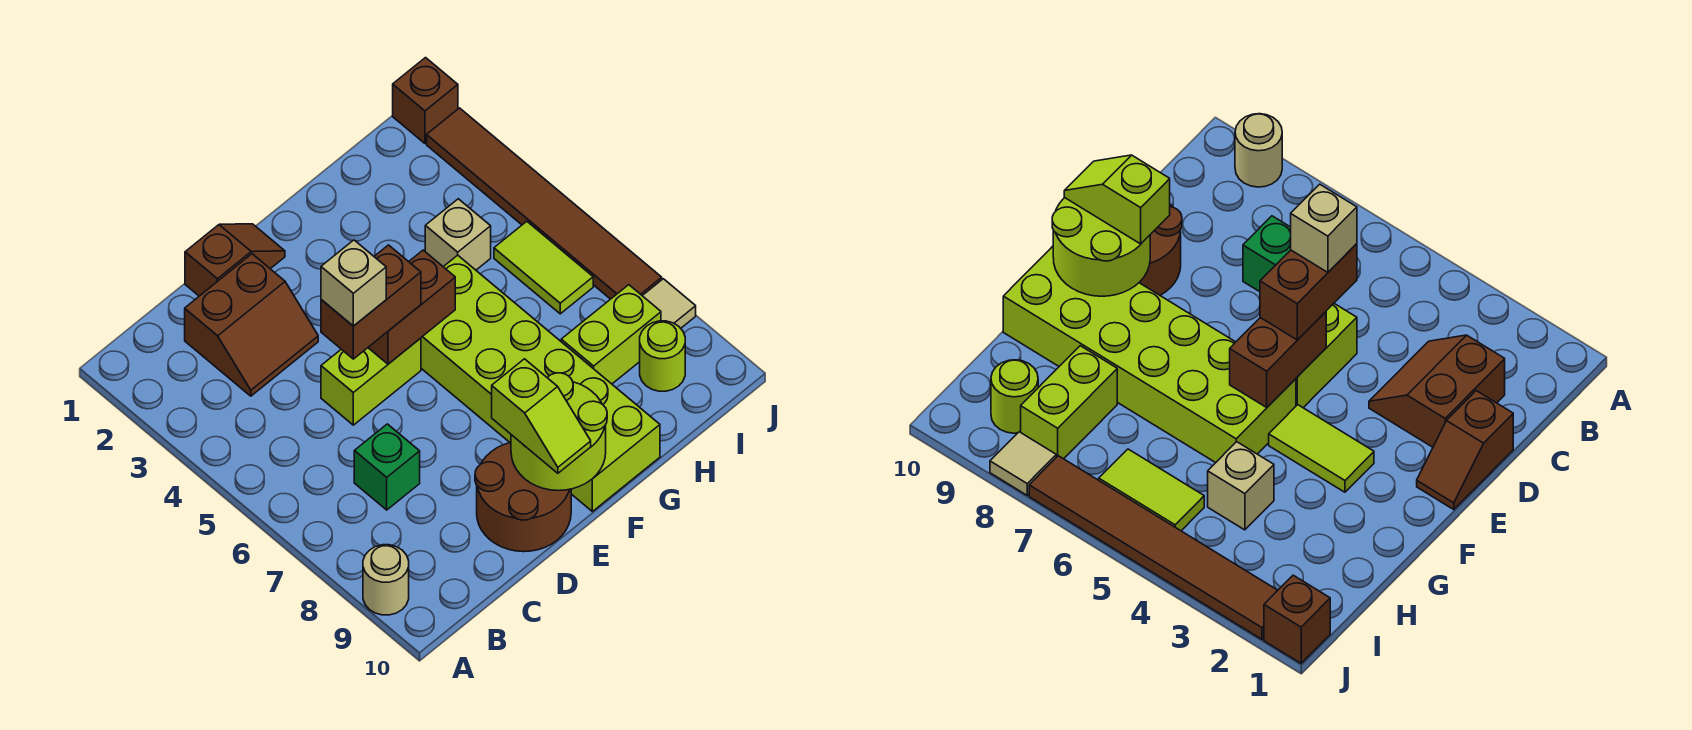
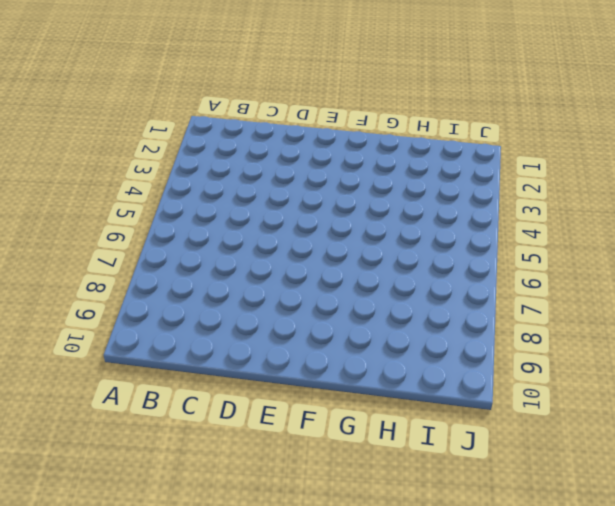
none -> tan round brick A9 level 1
none -> brown slope C2:D3 level 1 top 2
none -> green brick C7 level 1

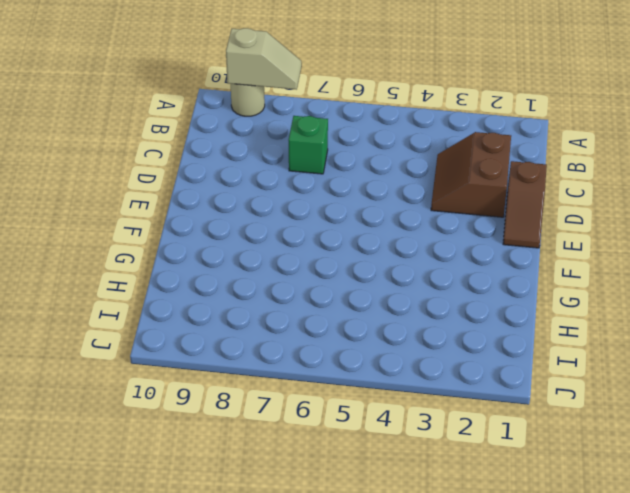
tan slope A8:A9 level 2 top 9 -> none
none -> lime brick D5:E5 level 1
none -> brown round brick D9:E10 level 1
none -> lime tile F3:F4 level 1

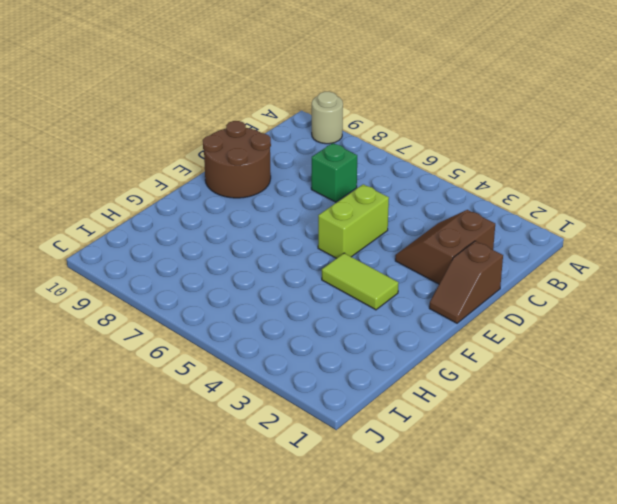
none -> lime brick F5:G10 level 1
none -> tan brick H4 level 1
none -> lime brick H8:I8 level 1

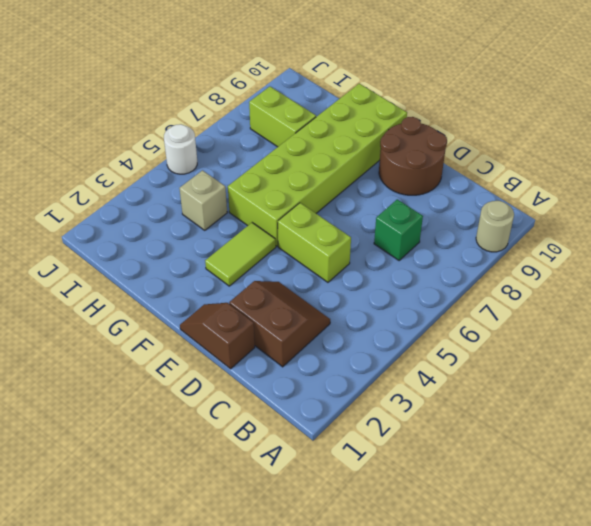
white round brick J5 level 1 -> brown tile J2:J7 level 1
none -> lime tile I5:I6 level 1
none -> lime round brick I9 level 1
none -> brown brick J1 level 1

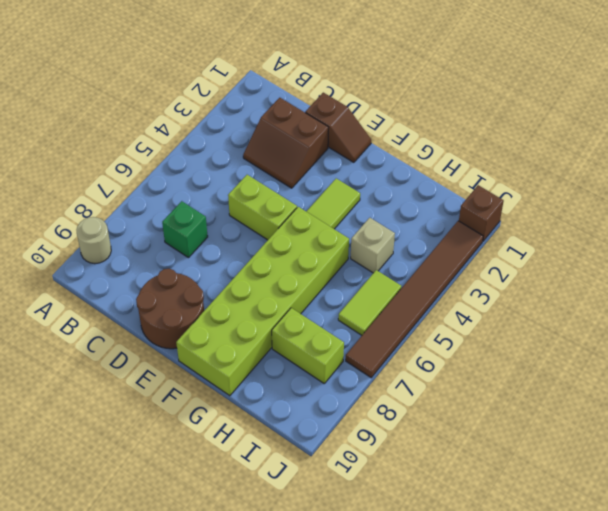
none -> lime round brick I9 level 1
none -> tan tile J8 level 1
none -> brown brick E5:F5 level 2

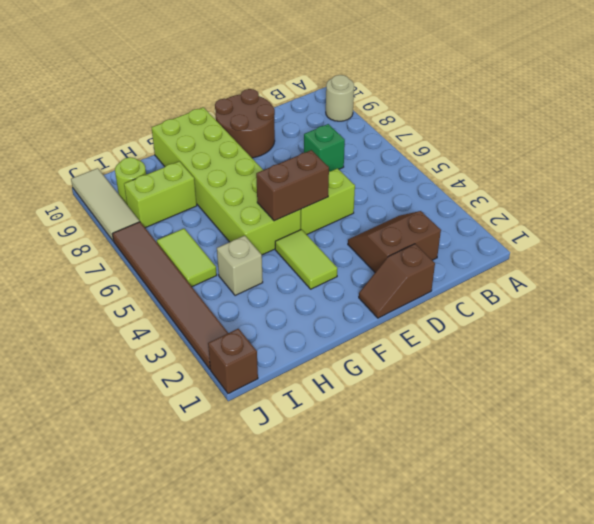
tan tile J8:J10 level 1 -> tan tile J8 level 1
none -> lime round brick E9:F10 level 2
none -> brown brick D5:E5 level 3
none -> lime slope E9:E10 level 3 top 9

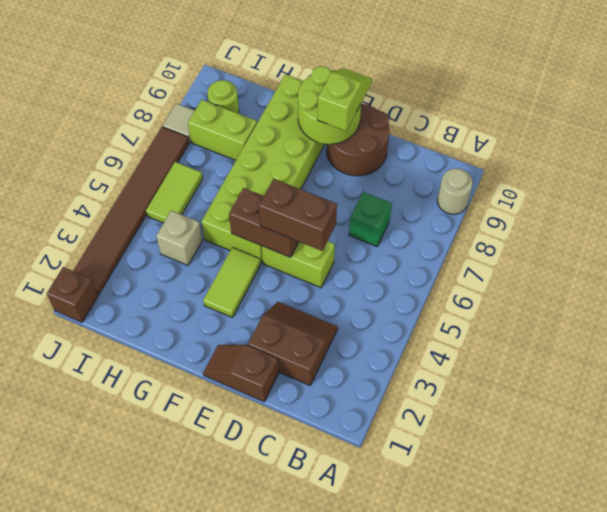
none -> tan brick D5 level 4

